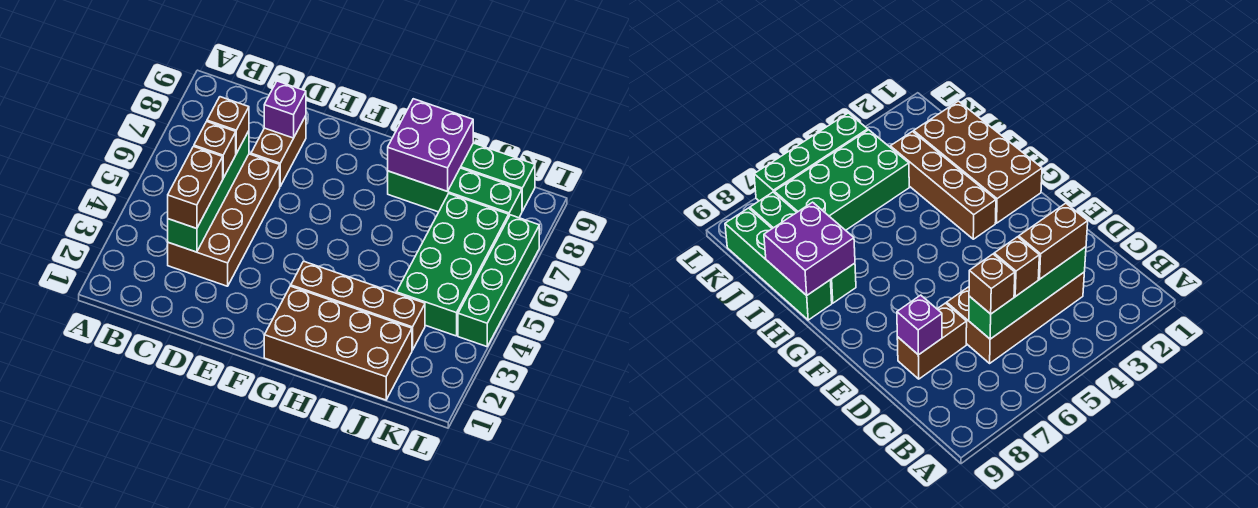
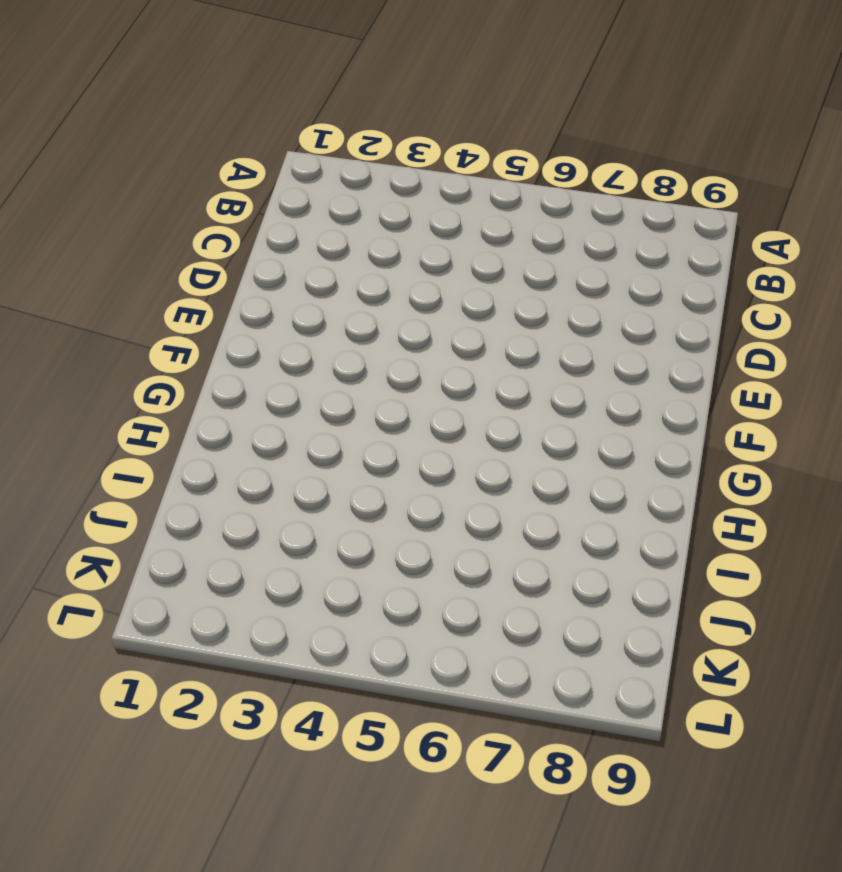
none -> brown brick C3:D6 level 1
none -> brown brick D7:D8 level 1
none -> brown brick G1:J2 level 1

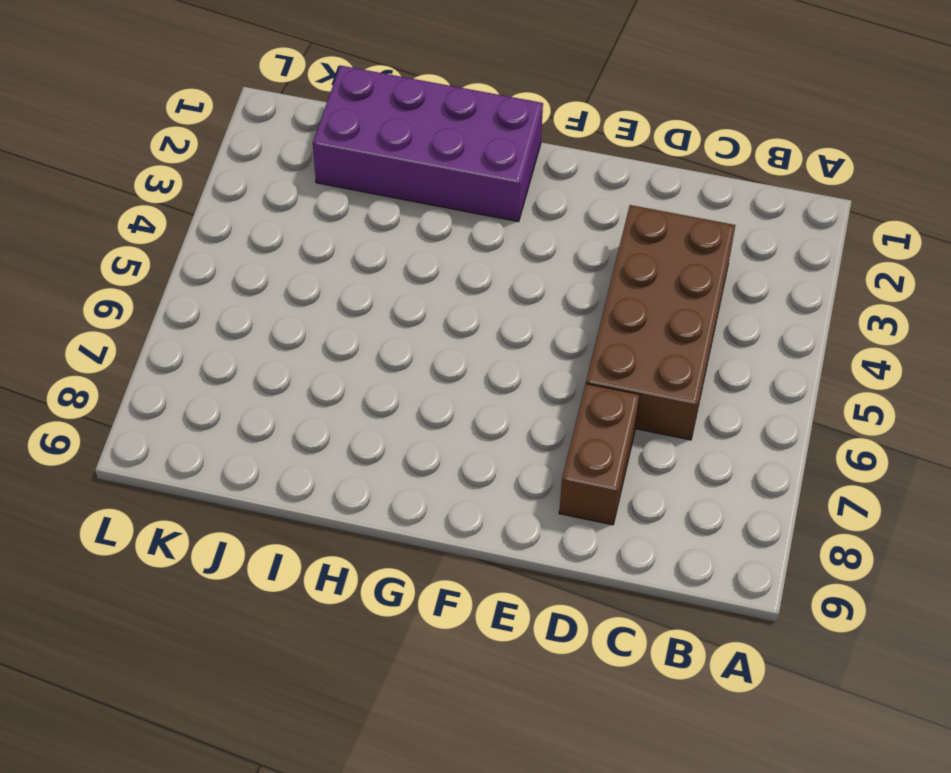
purple brick G1:J2 level 1 -> brown brick G1:J2 level 1
none -> brown brick G3:J3 level 1
none -> green brick H8:K8 level 1
none -> green brick H9:K9 level 1

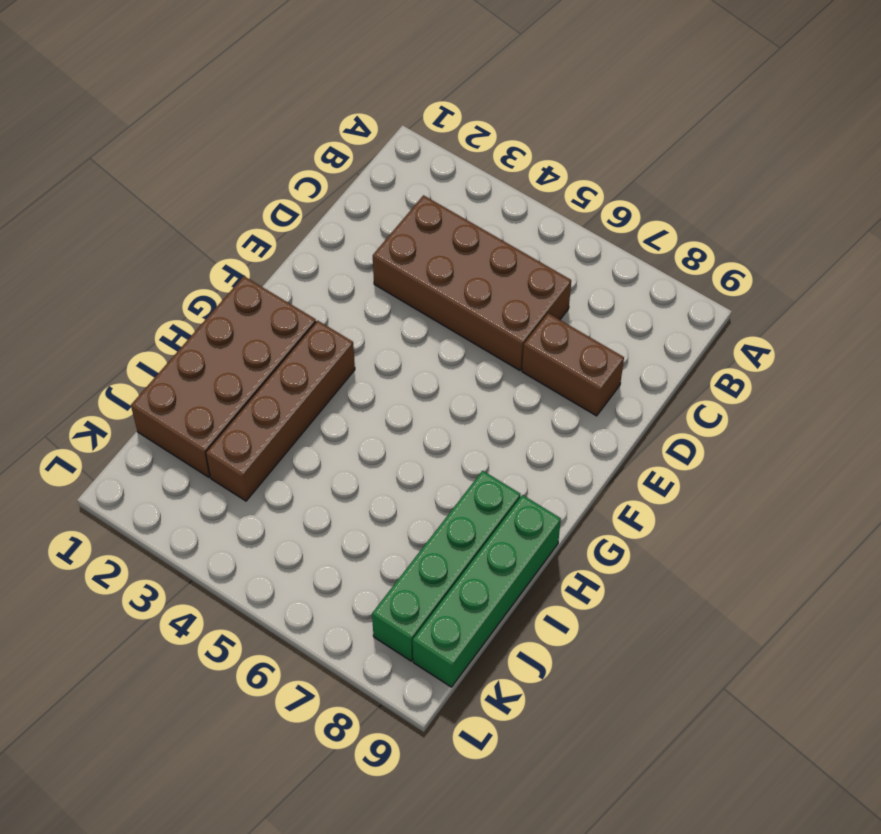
none -> green brick J4:K7 level 1
none -> green brick L4:L7 level 1
none -> green brick C3:C6 level 2

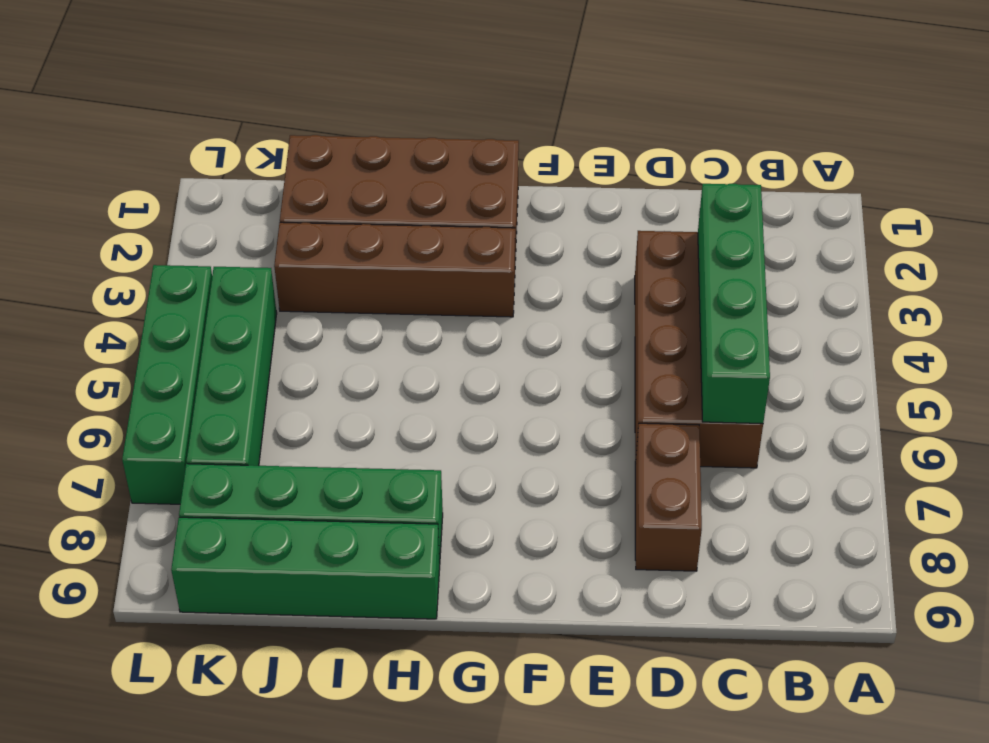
green brick K4:K7 level 1 -> green brick J4:K7 level 1
none -> purple brick D8 level 2
none -> purple brick H8:I9 level 2
none -> brown brick C3:C4 level 3

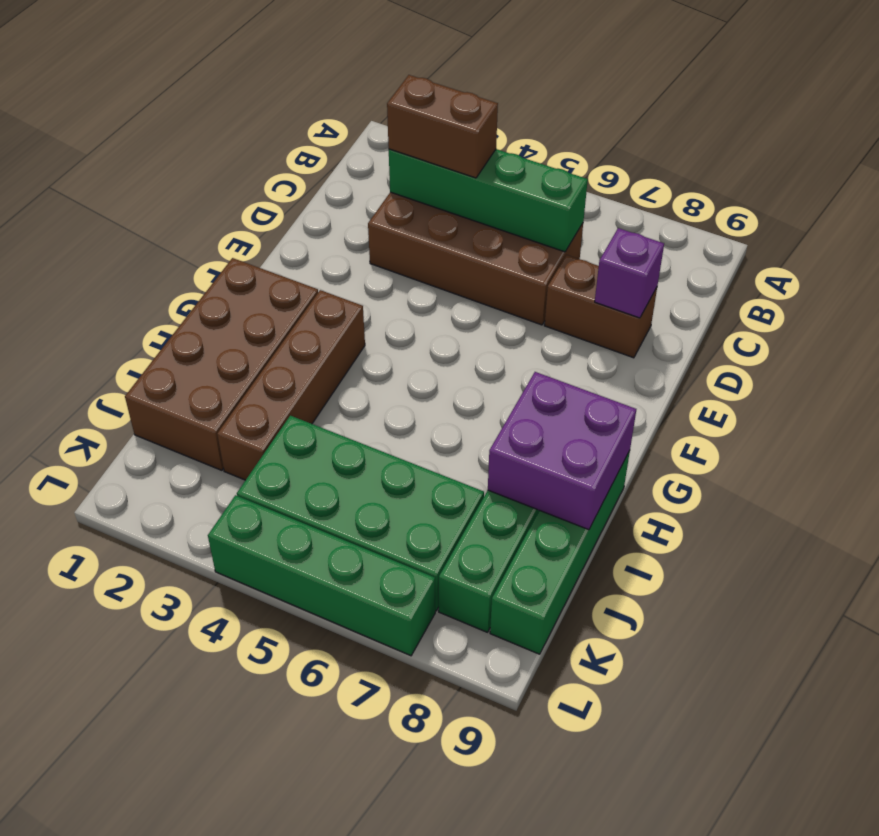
none -> brown brick C5 level 3
none -> brown brick C6 level 3

